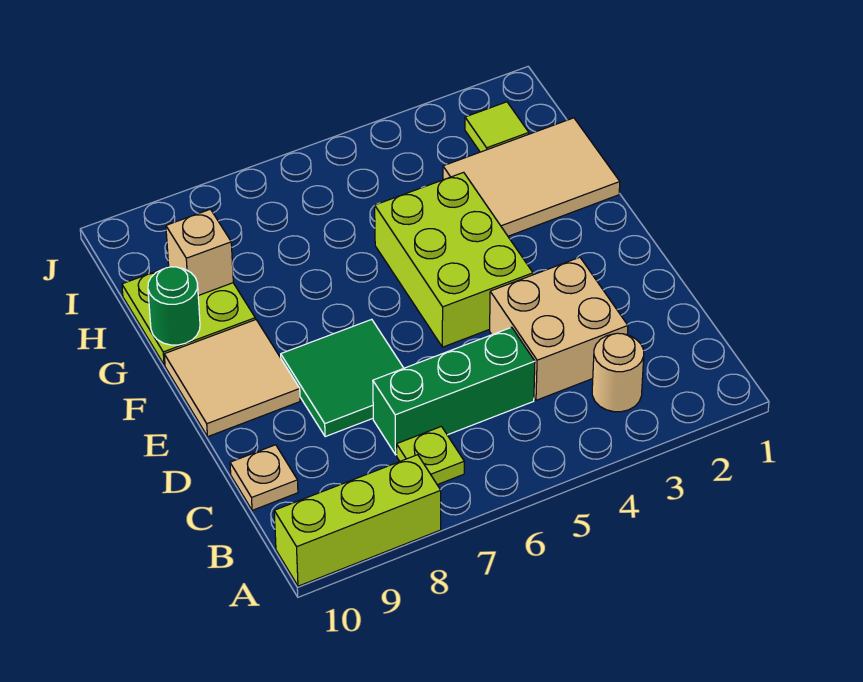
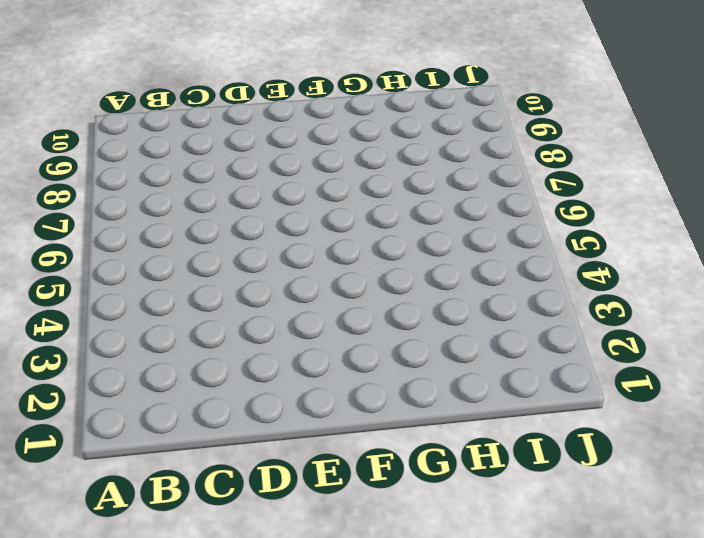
none -> lime brick A8:A10 level 1
none -> tan round brick B3 level 1
none -> lime plate B7 level 1

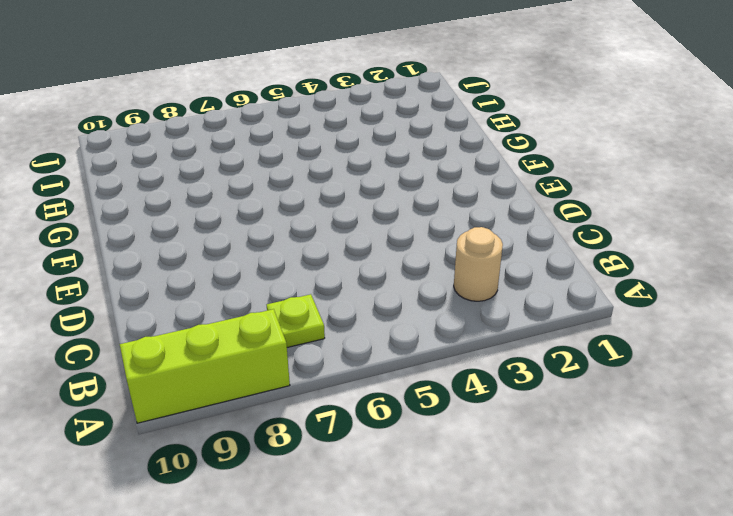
none -> tan brick C3:D4 level 1
none -> green brick C5:C7 level 1
none -> tan plate C10 level 1

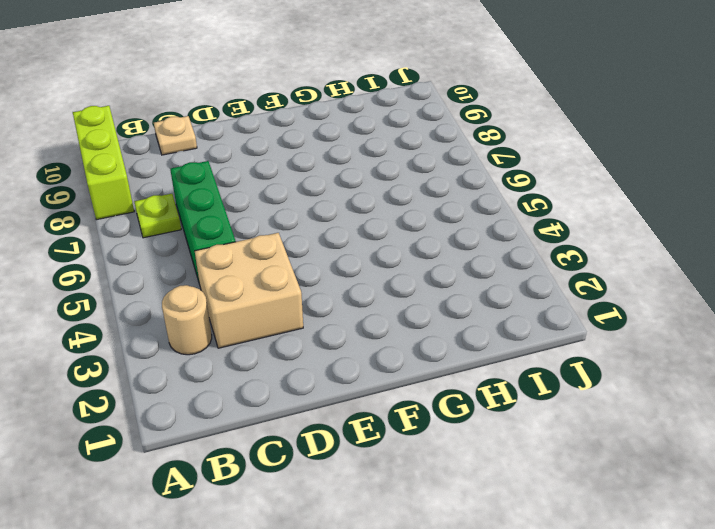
none -> green tile D7:E8 level 1
none -> lime brick E4:G5 level 1
none -> tan tile E9:F10 level 1

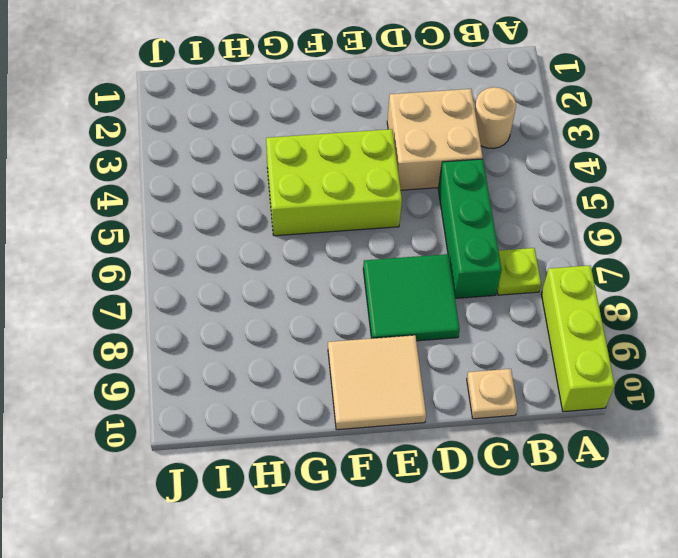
none -> tan tile G1:H3 level 1
none -> lime plate G9:H10 level 1
none -> lime tile I2 level 1

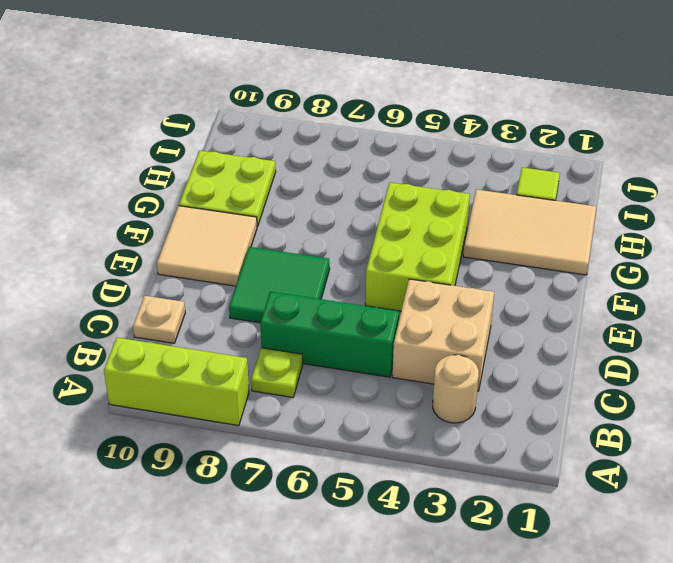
none -> green round brick G10 level 2
none -> tan brick H9 level 2

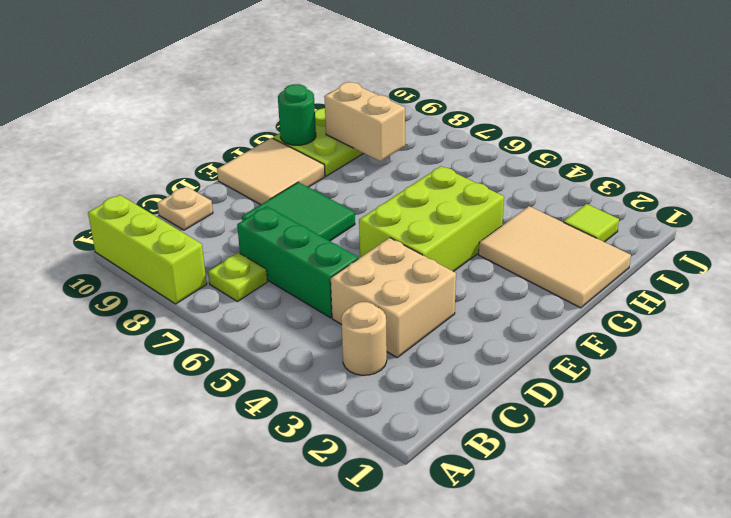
tan brick H8:H9 level 2 -> tan brick H9 level 2

